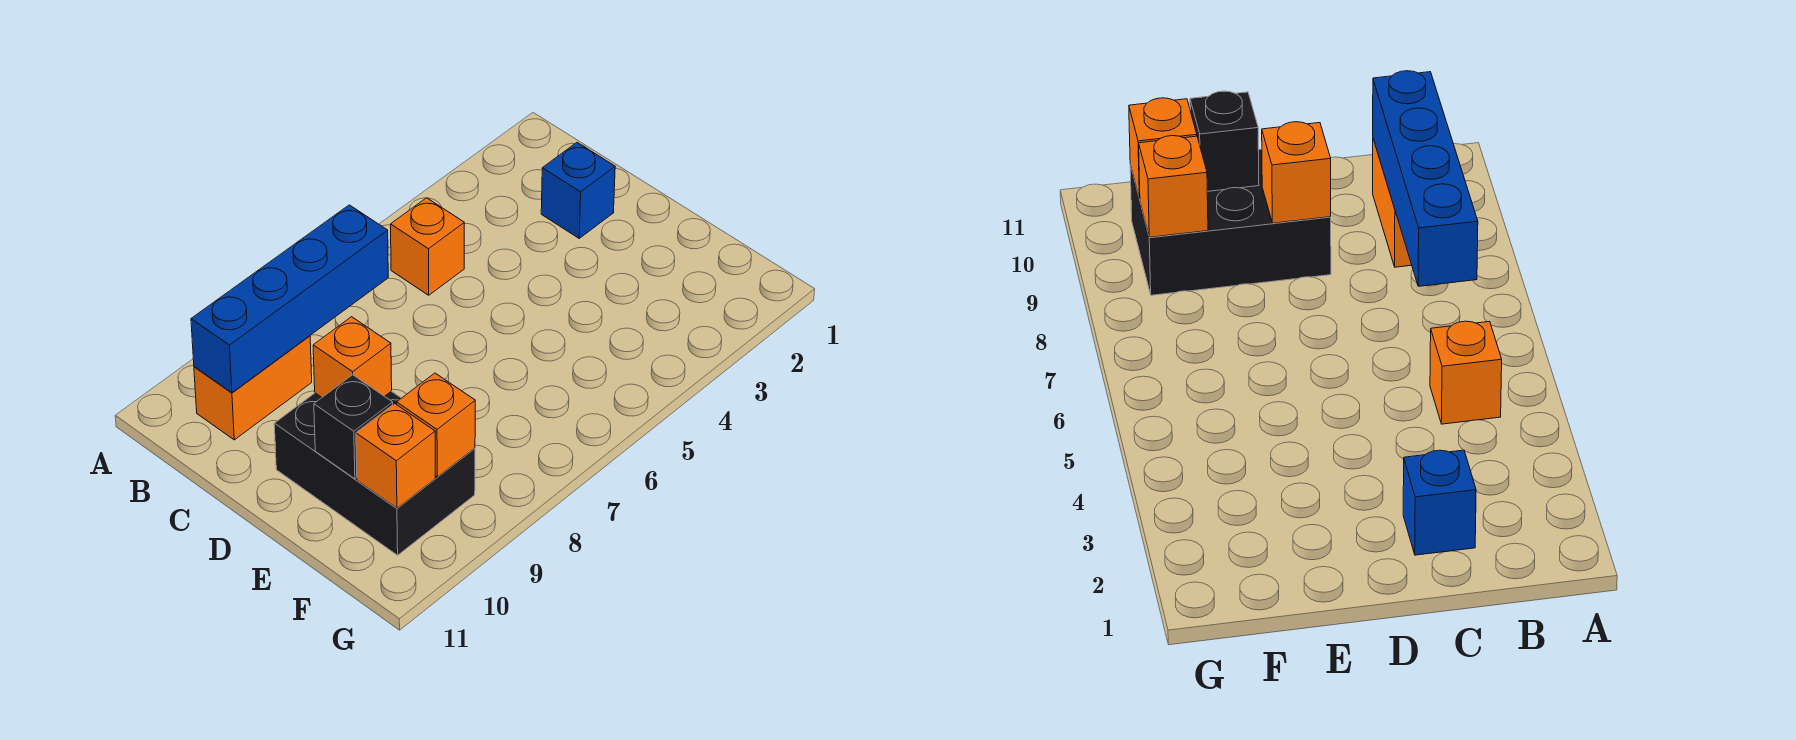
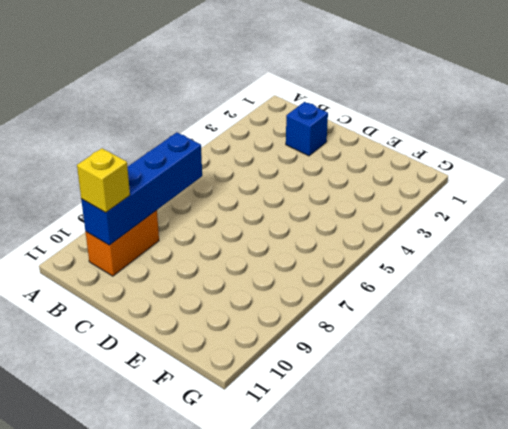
yellow brick B10 level 3 -> none
none -> orange brick B5 level 1
none -> black brick D9:F10 level 1

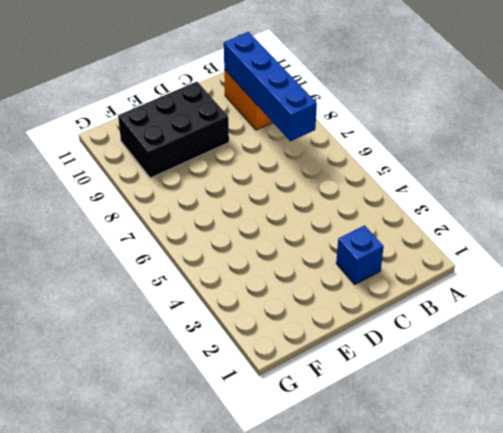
none -> orange brick B5 level 1
none -> orange brick D9 level 2

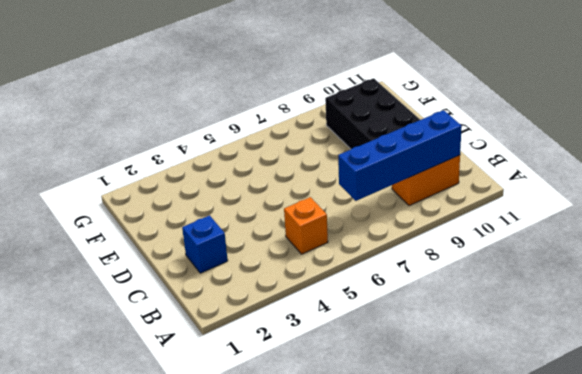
none -> orange brick D9 level 2
none -> black brick E10 level 2

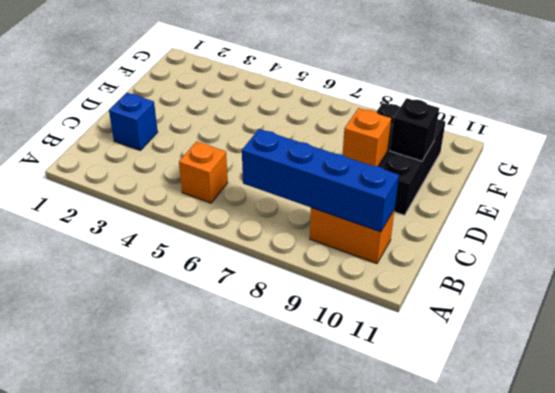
none -> orange brick F9 level 2
none -> orange brick F10 level 2

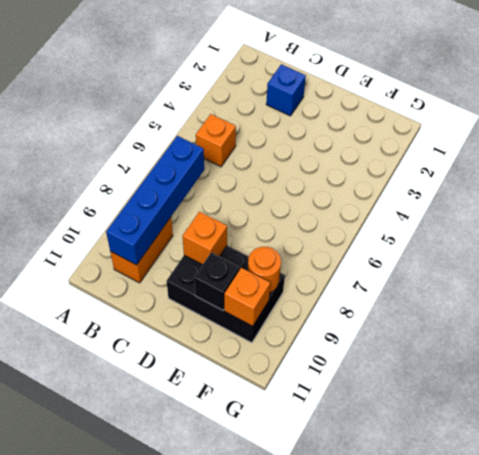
orange round brick F9 level 2 -> orange brick F9 level 2

